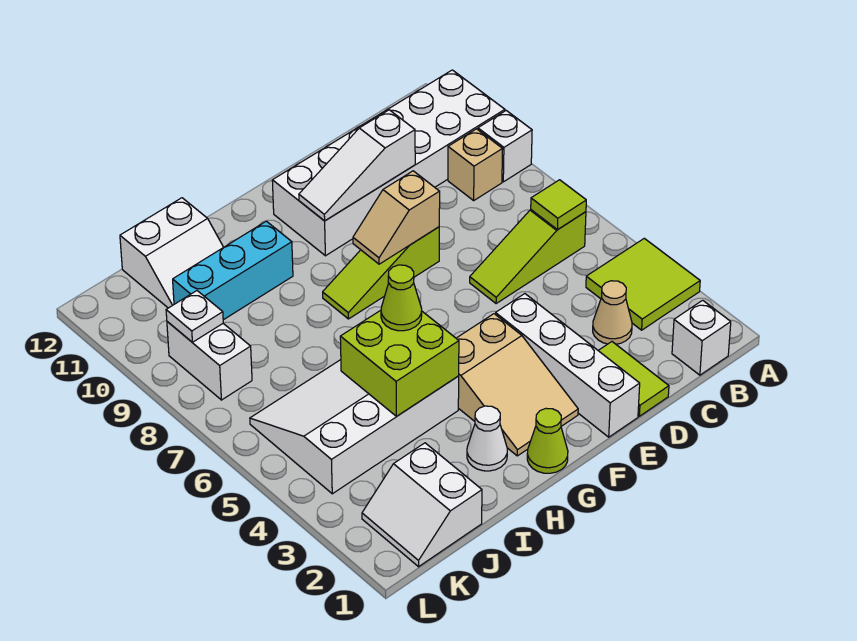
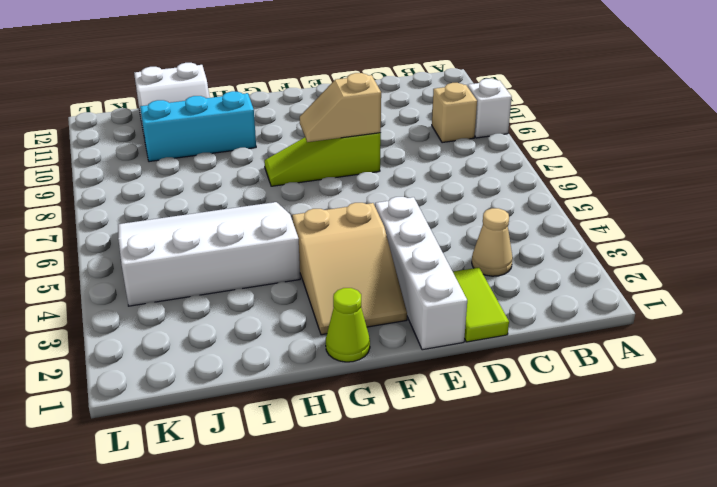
none -> lime tile A3:B4 level 1
none -> white brick A10:F11 level 1
none -> white brick B1 level 1

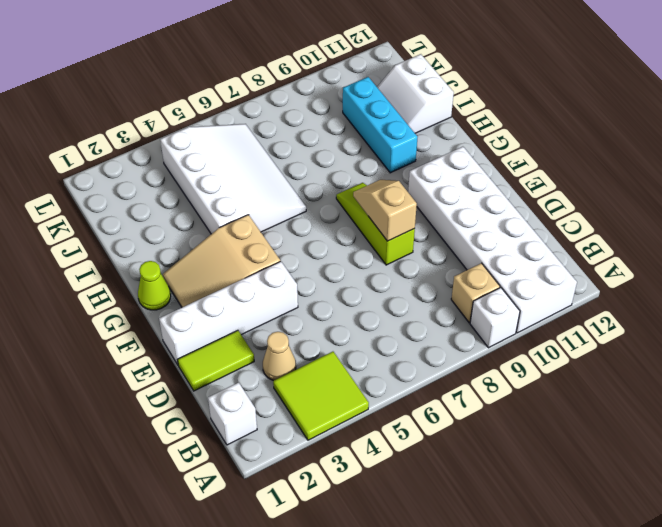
none -> lime slope B6:D6 level 1 top B
none -> white cone H2 level 1
none -> white slope J1:K2 level 1 top J

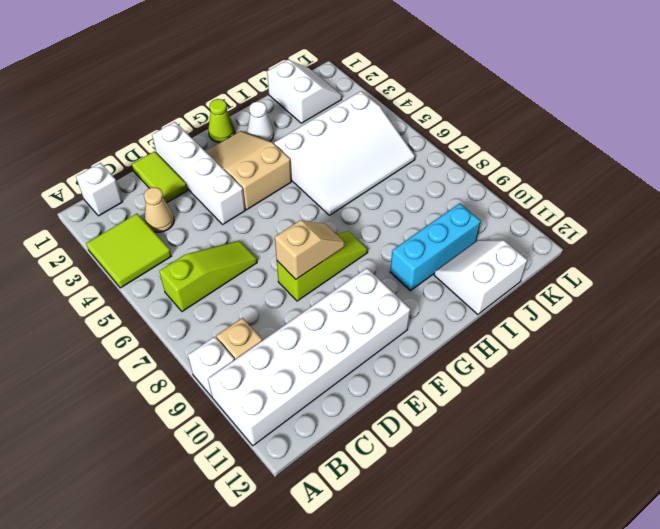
none -> white brick K8:K9 level 1
none -> lime tile B6 level 2
none -> white slope D10:F10 level 2 top D

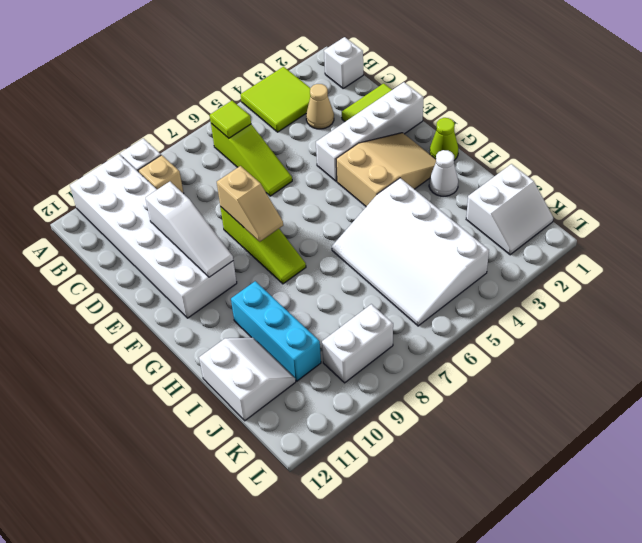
none -> lime brick H4:I5 level 2
none -> white plate K9 level 2
none -> lime cone H5 level 3

